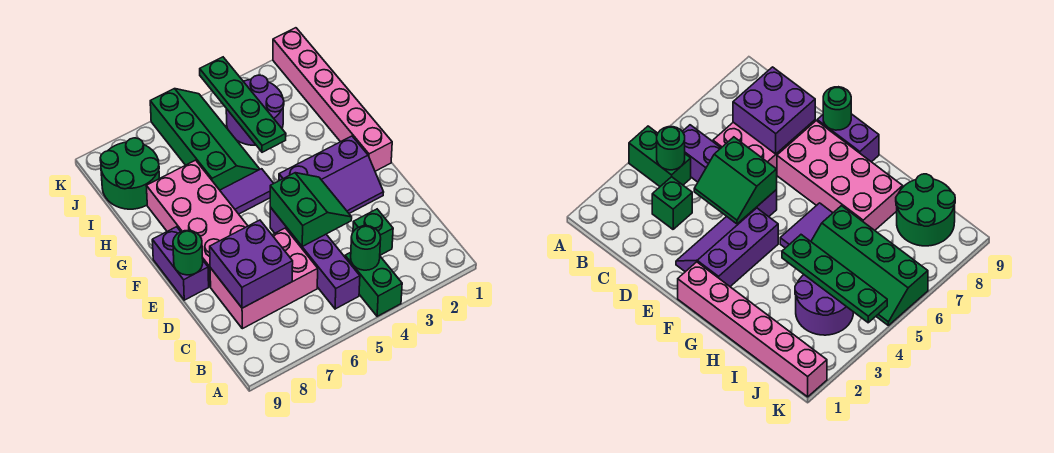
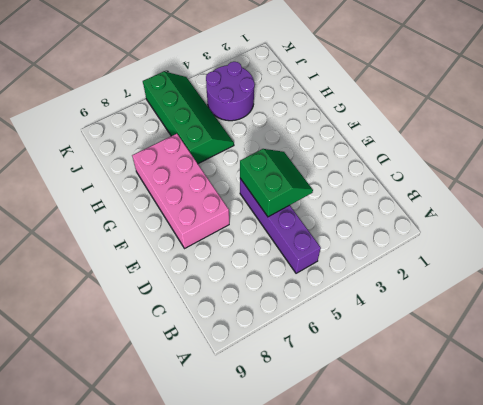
none -> green brick A4:B4 level 1
none -> green brick C3 level 1
none -> pink brick C6:D8 level 1

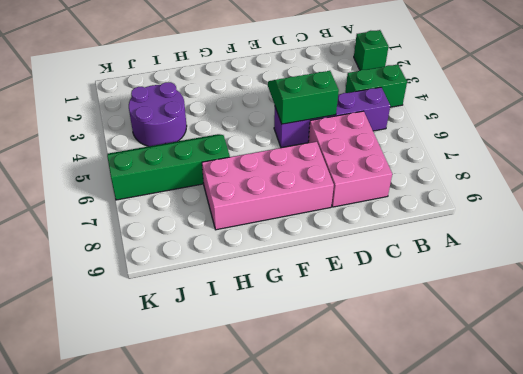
green brick A2 level 1 -> green brick C3 level 1
none -> purple slope E2:F4 level 1 top F
none -> purple brick E9:F9 level 1
none -> pink brick F1:K1 level 1

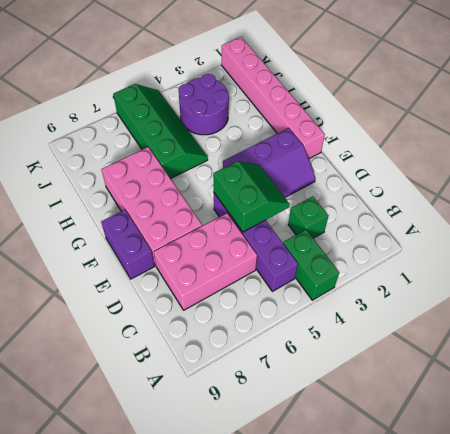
none -> purple tile G5:G6 level 1
none -> green round brick I8:J9 level 1
none -> green round brick B4 level 2

